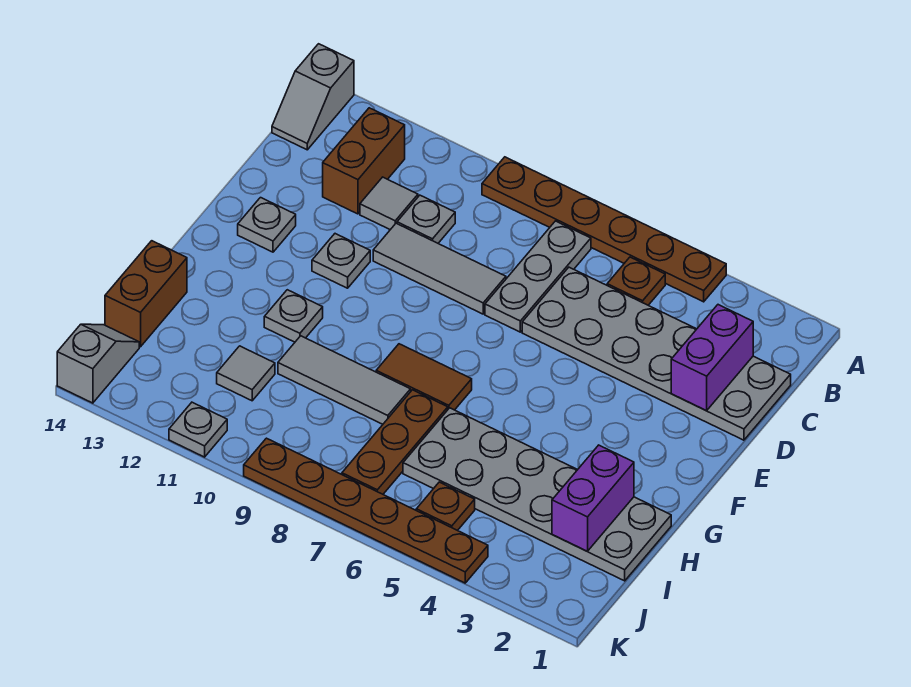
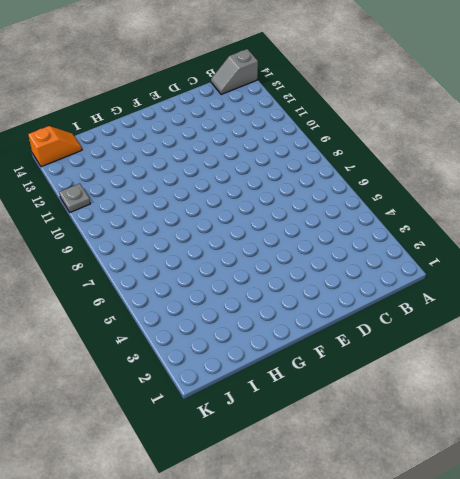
orange slope J14:K14 level 1 top K -> grey slope J14:K14 level 1 top K
none -> brown plate A4:A9 level 1
none -> brown plate B5 level 1
none -> grey plate B7:D7 level 1

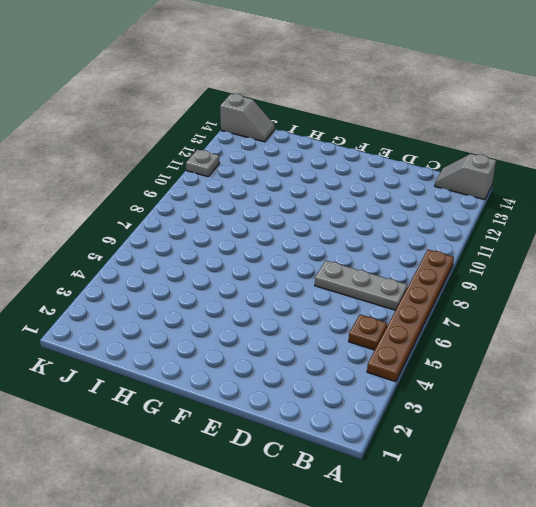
none -> brown brick B12:C12 level 1
none -> grey plate C1:D6 level 1
none -> grey plate C10 level 1

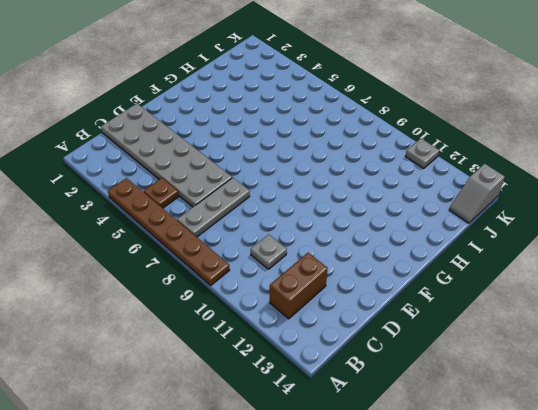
none -> grey slope A14:B14 level 1 top A
none -> grey tile C11 level 1
none -> grey tile D8:D10 level 1

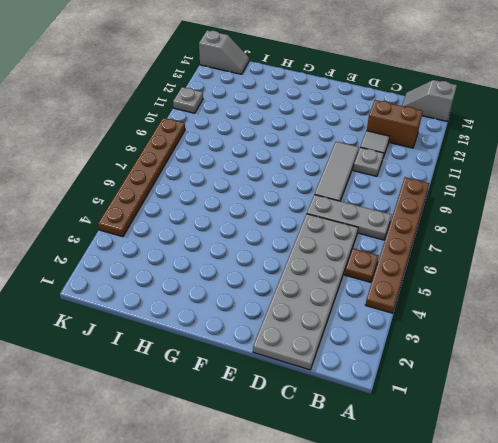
none -> grey plate E11 level 1
none -> grey plate E13 level 1
none -> brown tile G7:G8 level 1

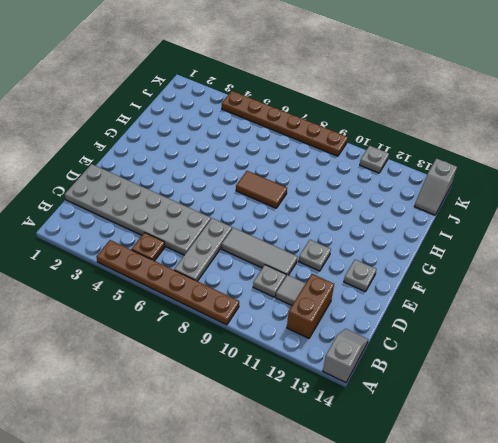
none -> grey plate G11 level 1
none -> grey plate H1:I6 level 1
none -> brown plate H7:J7 level 1

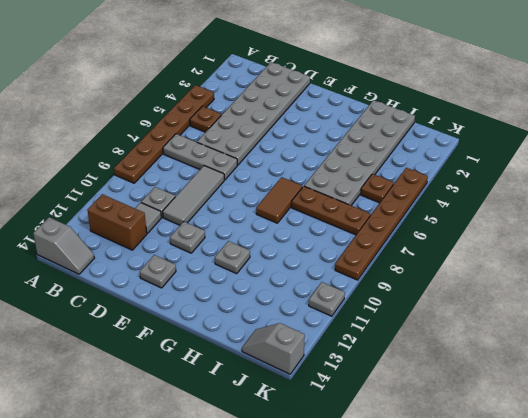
none -> grey tile H8:H10 level 1
none -> brown brick H14:I14 level 1
none -> grey tile I11 level 1

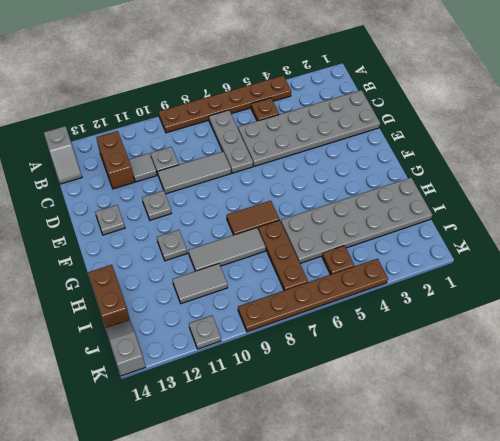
grey tile I10:I11 level 1 -> grey tile I11 level 1
none -> purple brick C2:D2 level 2
none -> purple brick H2:I2 level 2

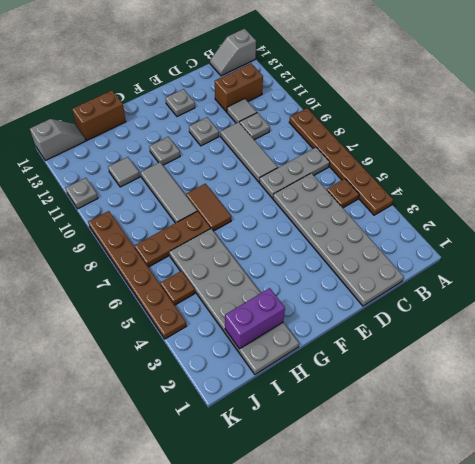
none -> purple brick C2:D2 level 2

